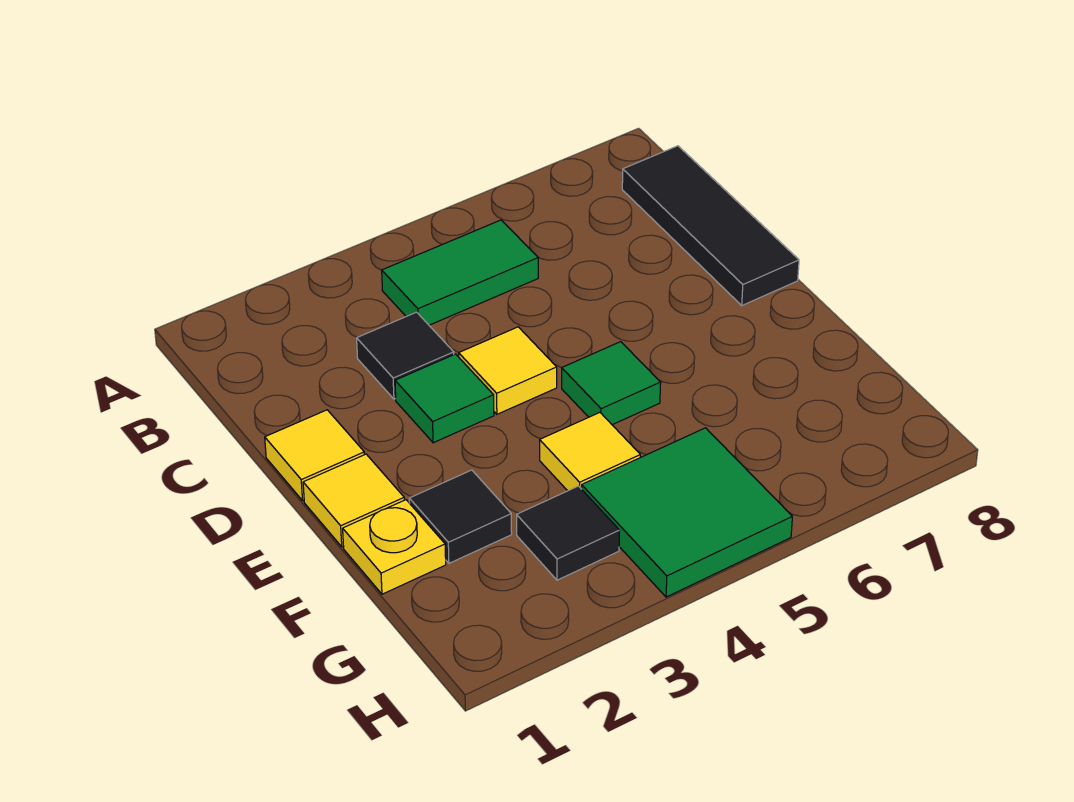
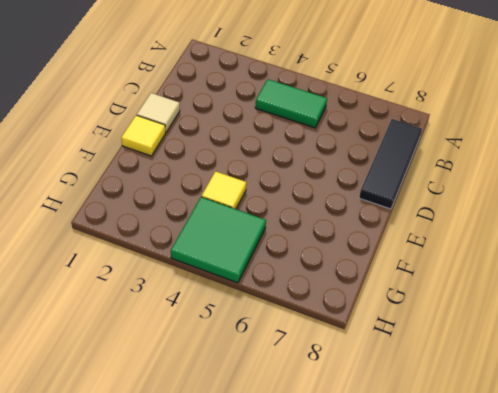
tan tile D1 level 1 -> yellow tile D1 level 1
none -> black tile C3 level 1
none -> green tile D3 level 1
none -> yellow tile D4 level 1

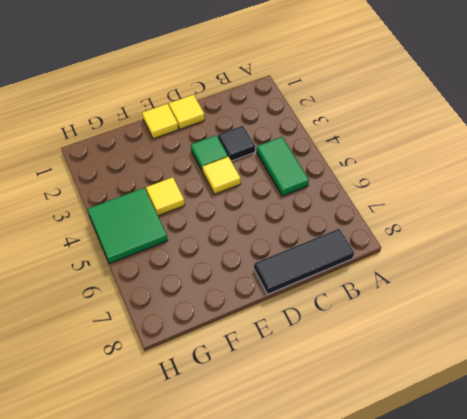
none -> green tile E5 level 1
none -> yellow plate F1 level 1
none -> black tile F2 level 1

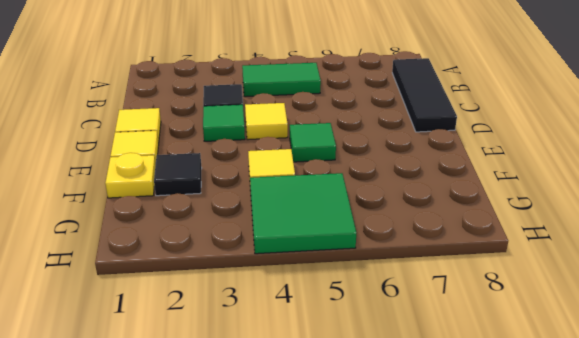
none -> black tile G3 level 1

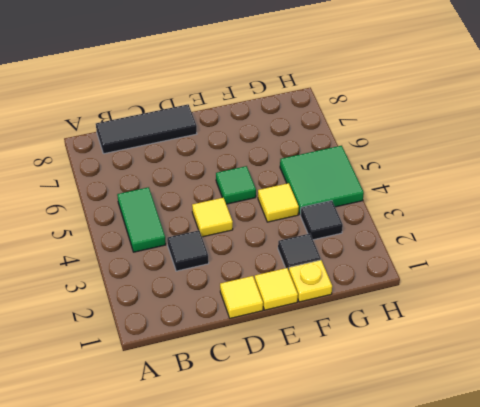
none -> green tile D3 level 1

